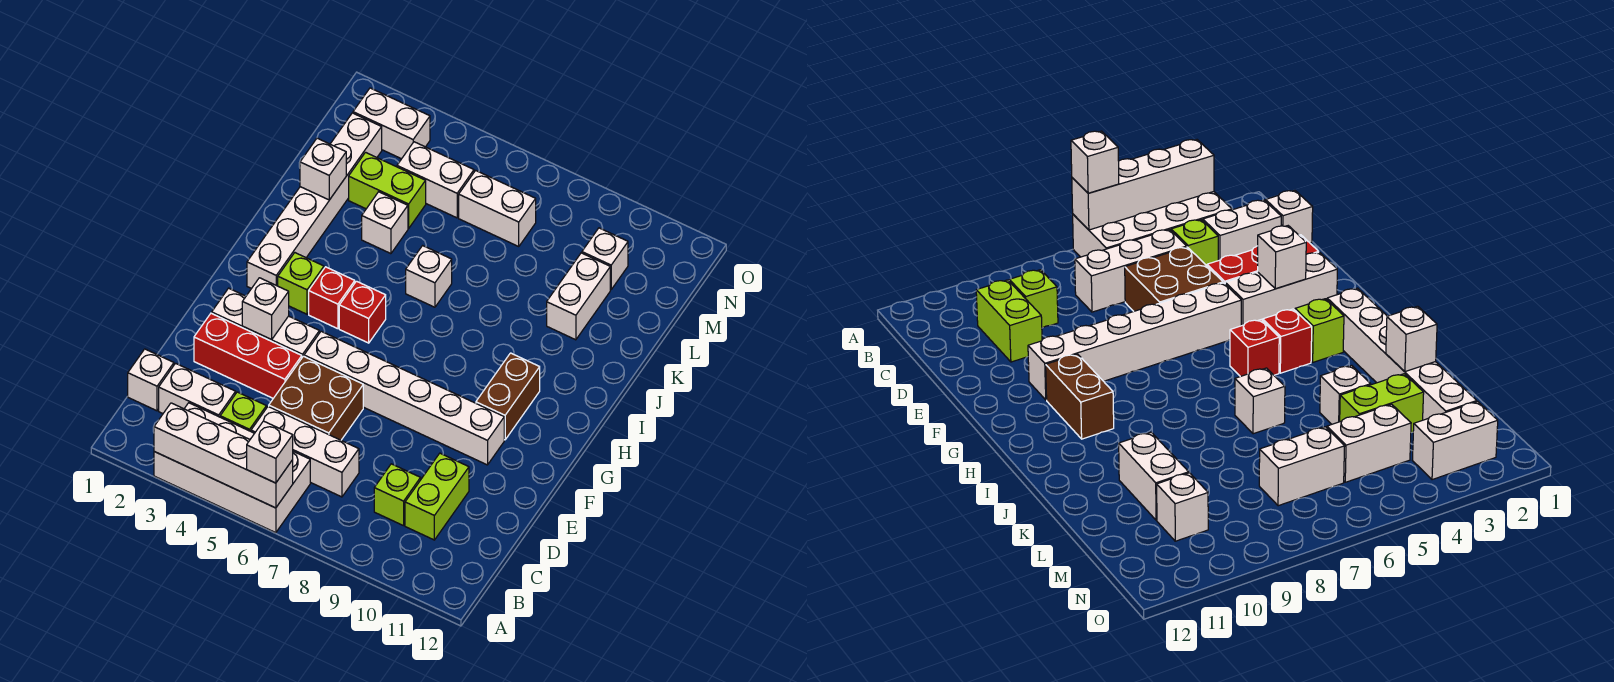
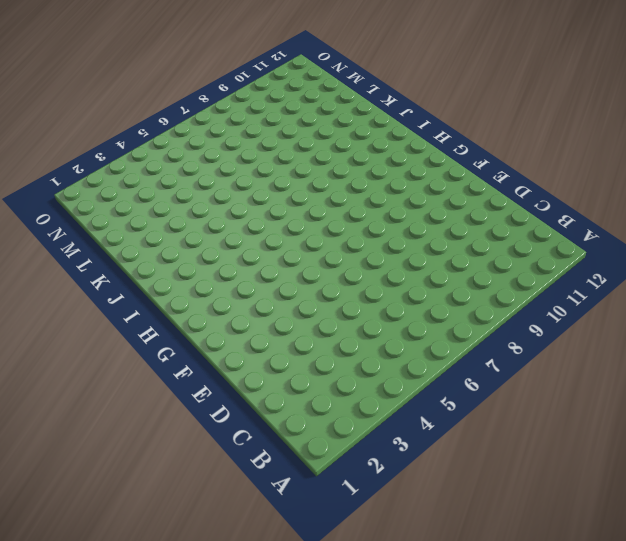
none -> white brick A3:B6 level 1
none -> white brick C1 level 1
none -> white brick C2:C3 level 1

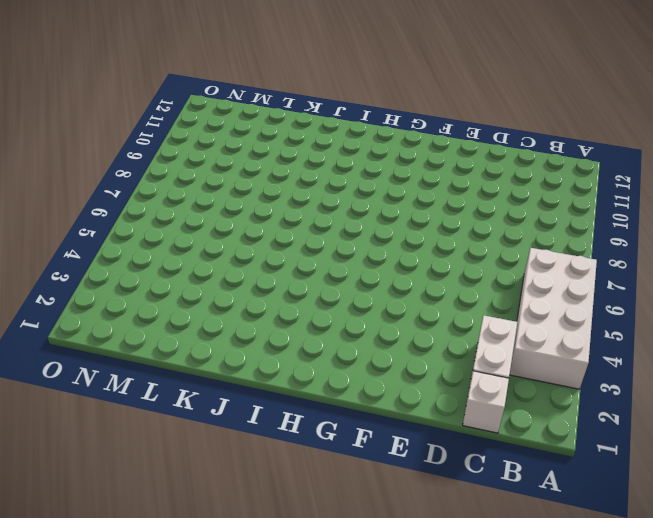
none -> lime brick C4 level 1
none -> white brick C5:C7 level 1
none -> lime brick C9 level 1

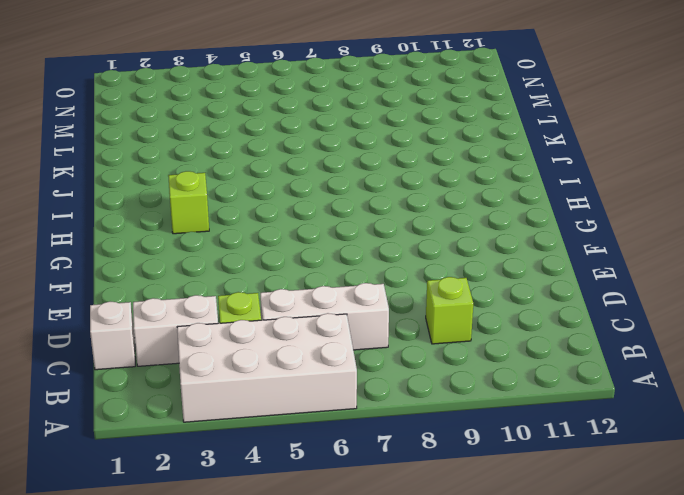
none -> lime brick C10:D10 level 1
none -> brown brick D5:E6 level 1
none -> red brick E2:E4 level 1

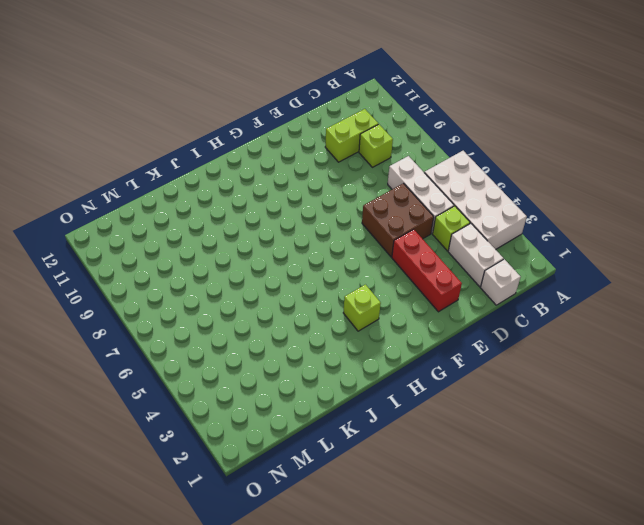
none -> white brick F2:F4 level 1
none -> white brick F5:F10 level 1
none -> brown brick G10:H10 level 1

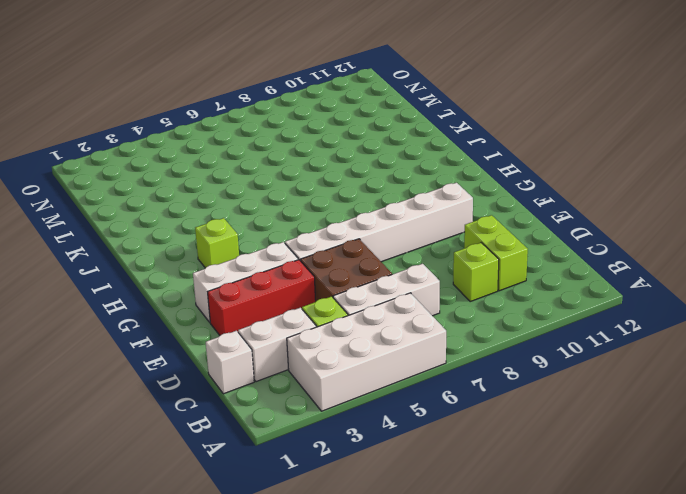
none -> brown brick G10:H10 level 1
none -> white brick H2:M2 level 1
none -> red brick H4 level 1

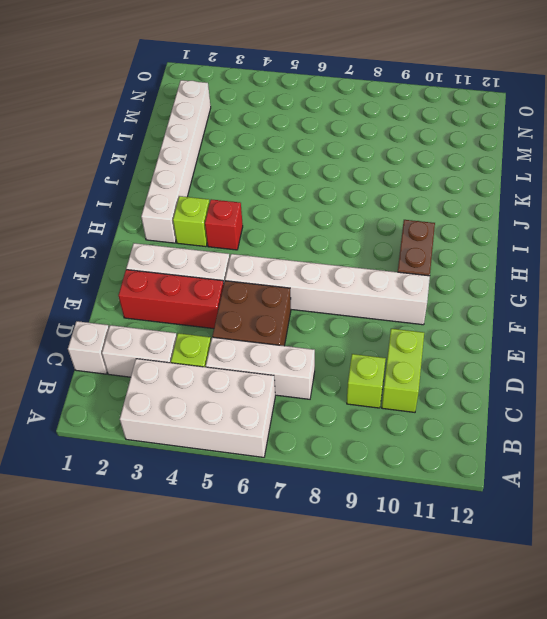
none -> red brick H5 level 1
none -> white brick J6 level 1
none -> white brick K4 level 1

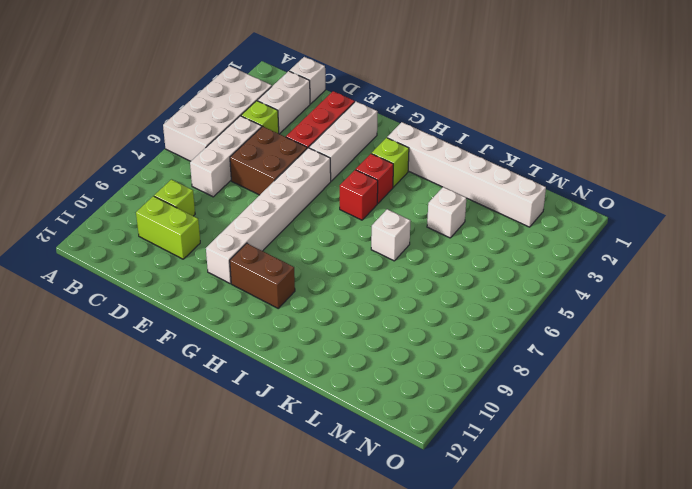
none -> white brick K10:L10 level 1
none -> lime brick L3:L4 level 1
none -> white brick M4:M5 level 1

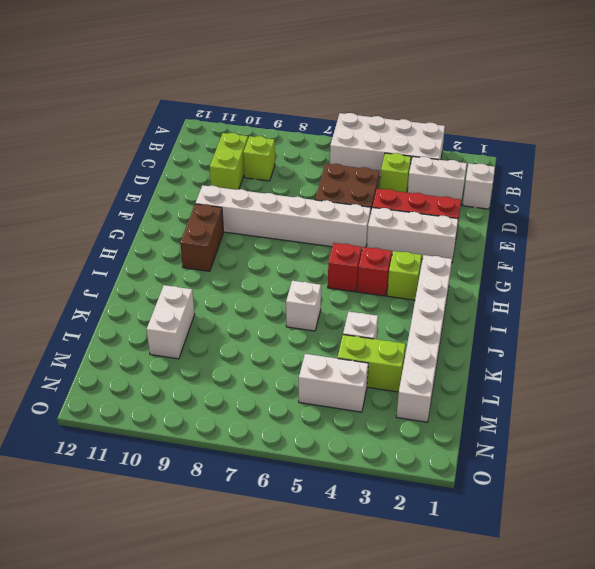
none -> white brick C5:C7 level 1
none -> white brick M6:M7 level 1
none -> white brick M10 level 1

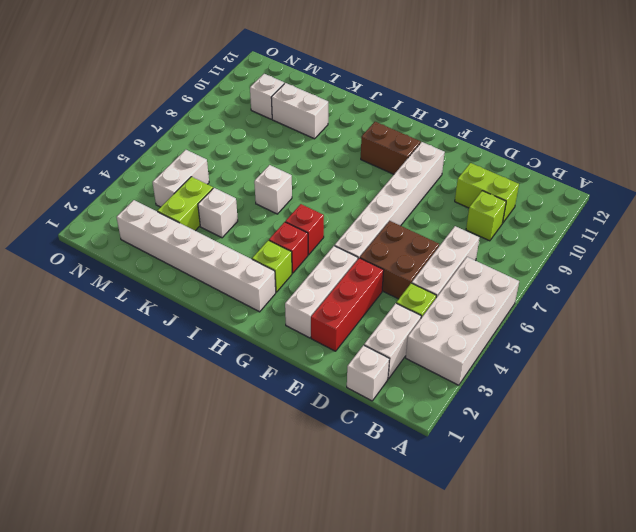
none -> white brick M6:M7 level 1
none -> white brick N2:N3 level 1
none -> white brick A3:A6 level 2

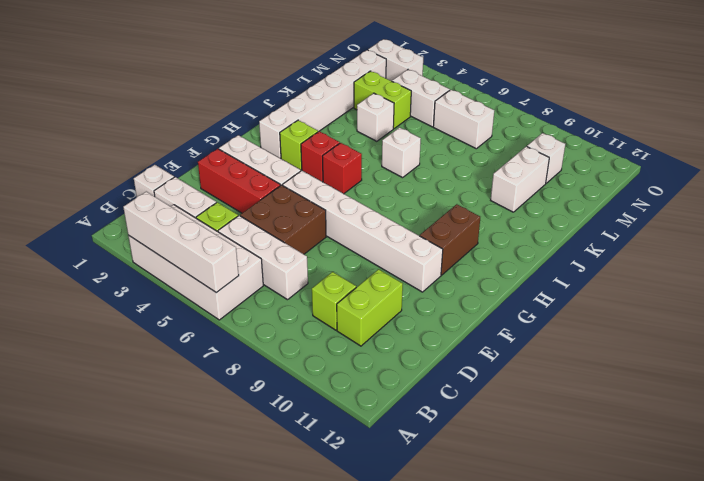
none -> white brick F3 level 2
none -> white brick K2 level 2
none -> white brick A6 level 3

